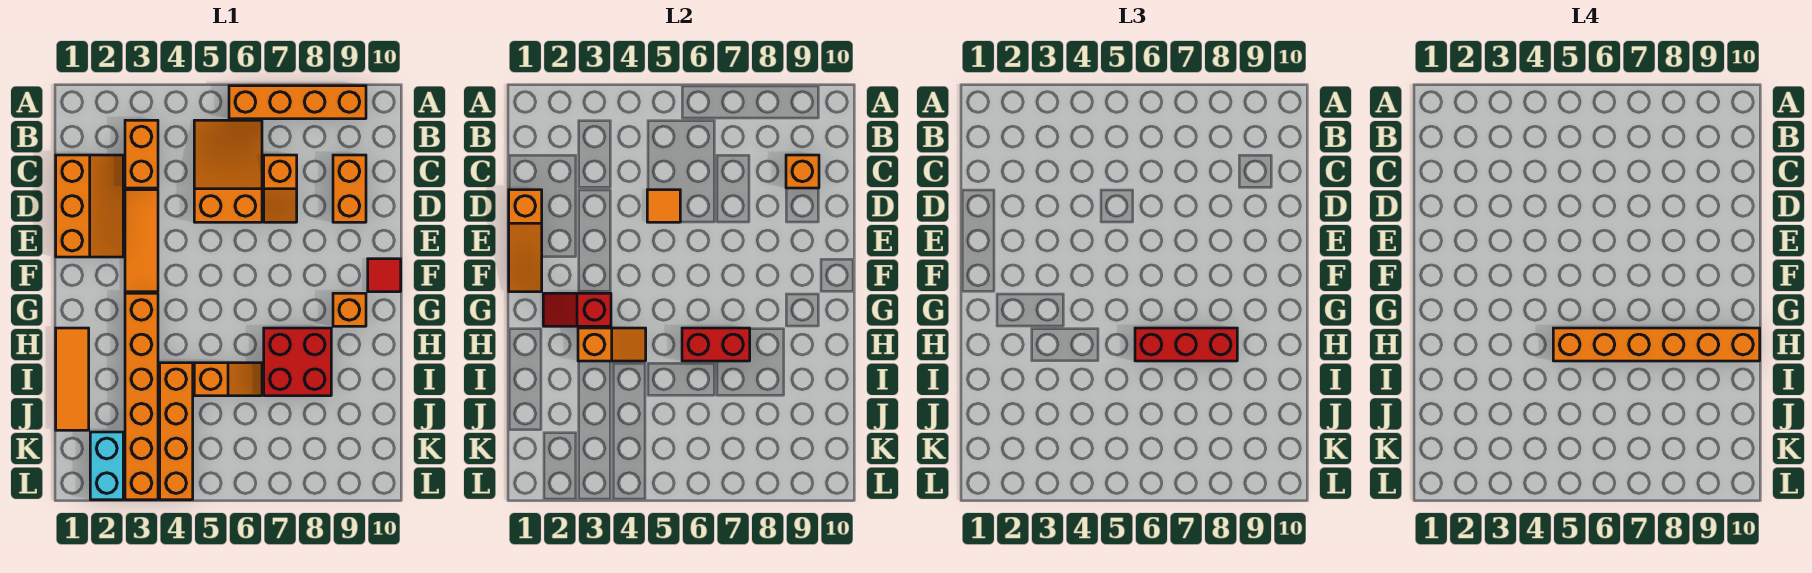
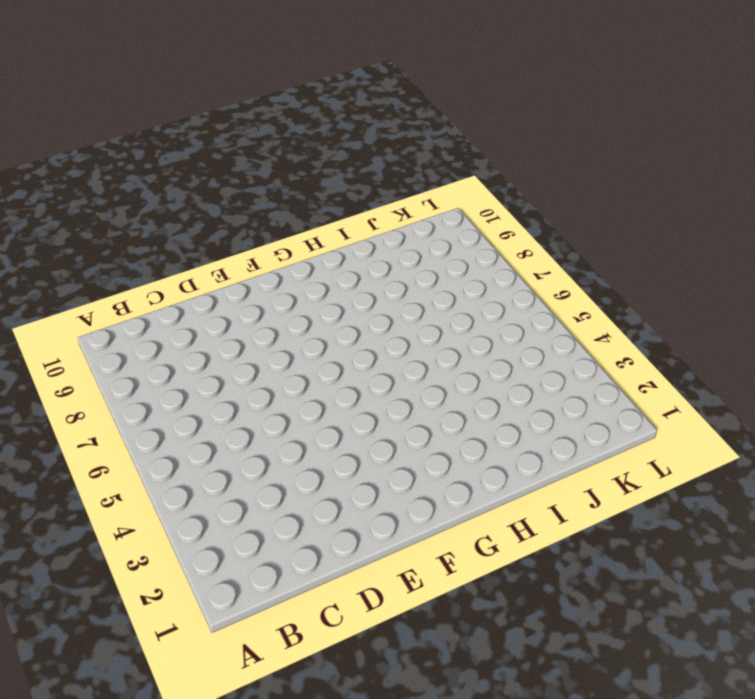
none -> orange brick A6:A9 level 1
none -> orange brick B3:C3 level 1
none -> orange slope B5:D6 level 1 top D

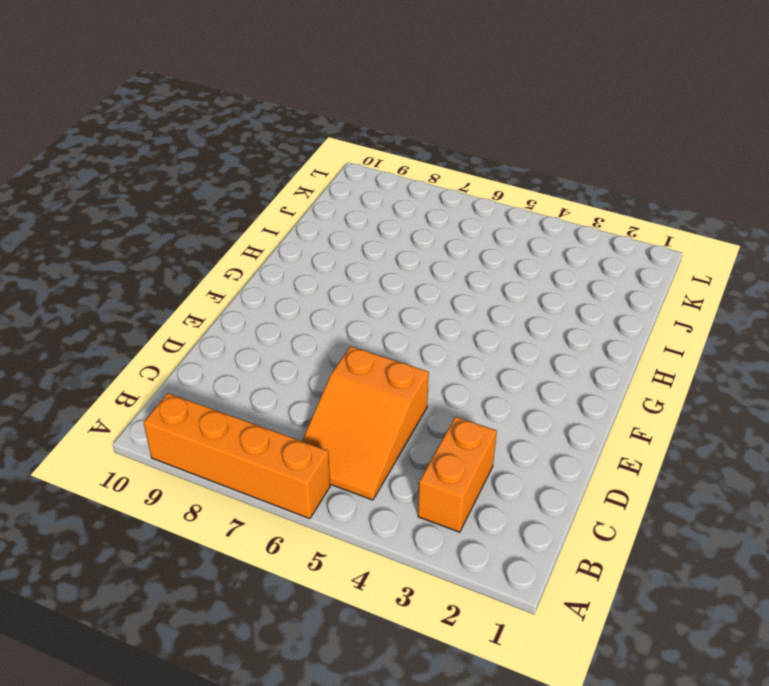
none -> orange slope C1:E2 level 1 top 1
none -> orange slope C7:D7 level 1 top C
none -> orange brick C9:D9 level 1

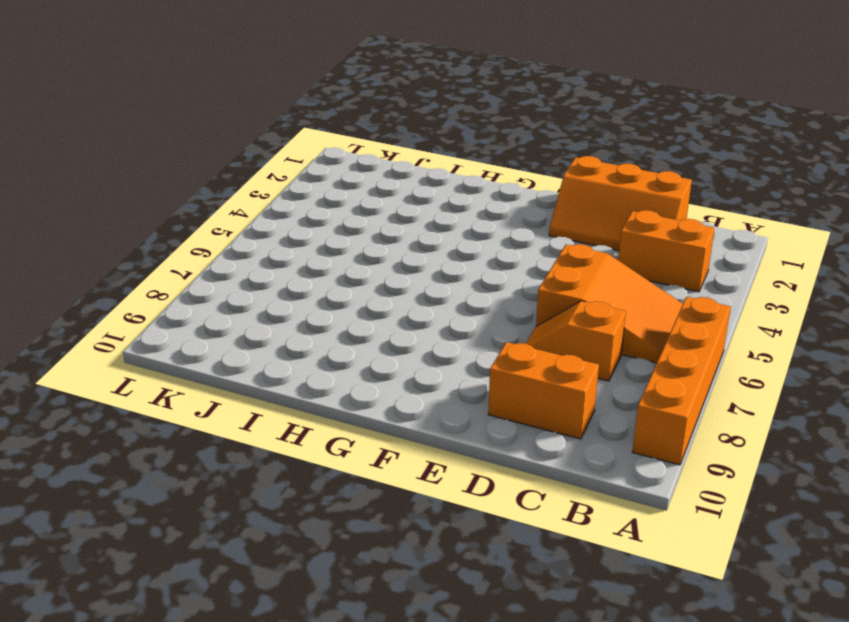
none -> orange tile D3:F3 level 1
none -> red tile F10 level 1
none -> orange brick G3:L3 level 1

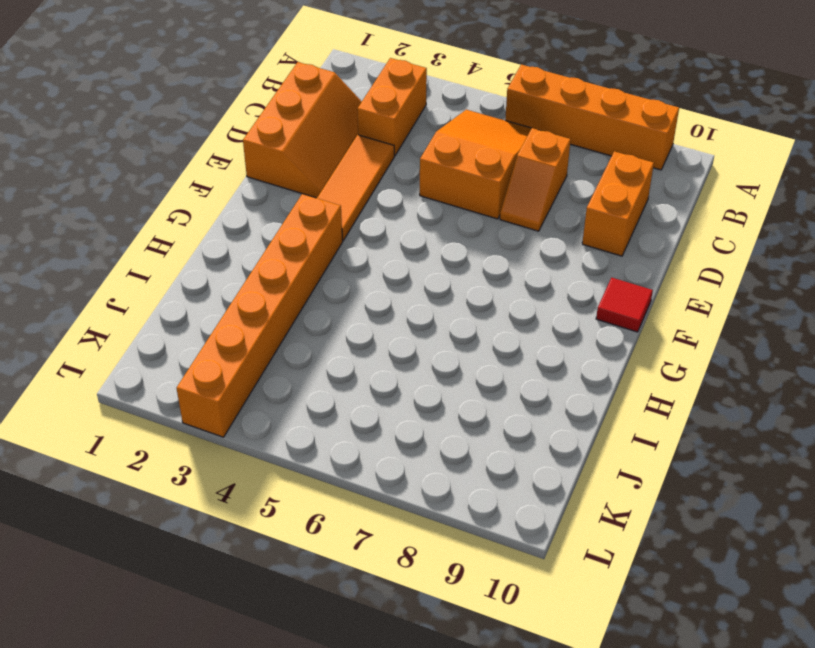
none -> orange brick G9 level 1
none -> orange tile H1:J1 level 1
none -> red brick H7:I8 level 1

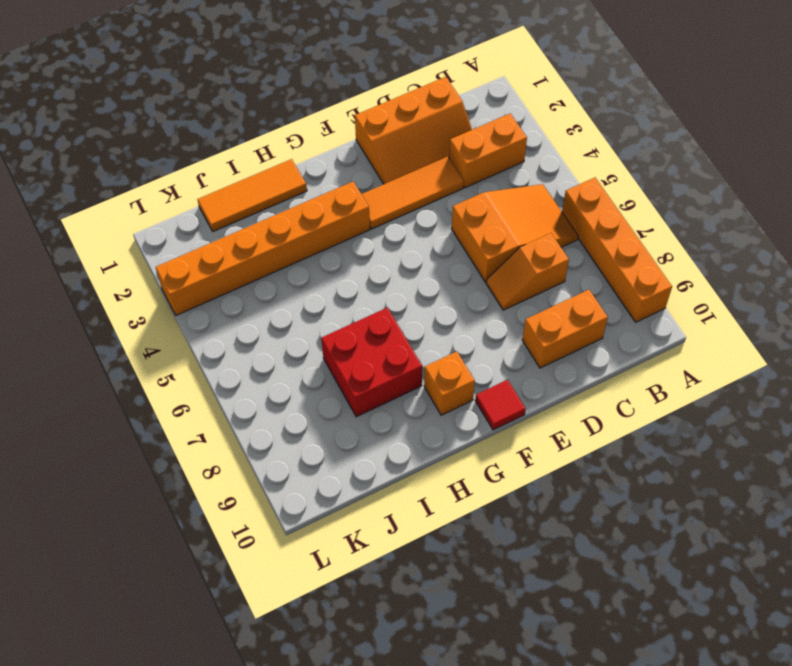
none -> orange brick I4:L4 level 1
none -> orange slope I5:I6 level 1 top 5
none -> cyan brick K2:L2 level 1

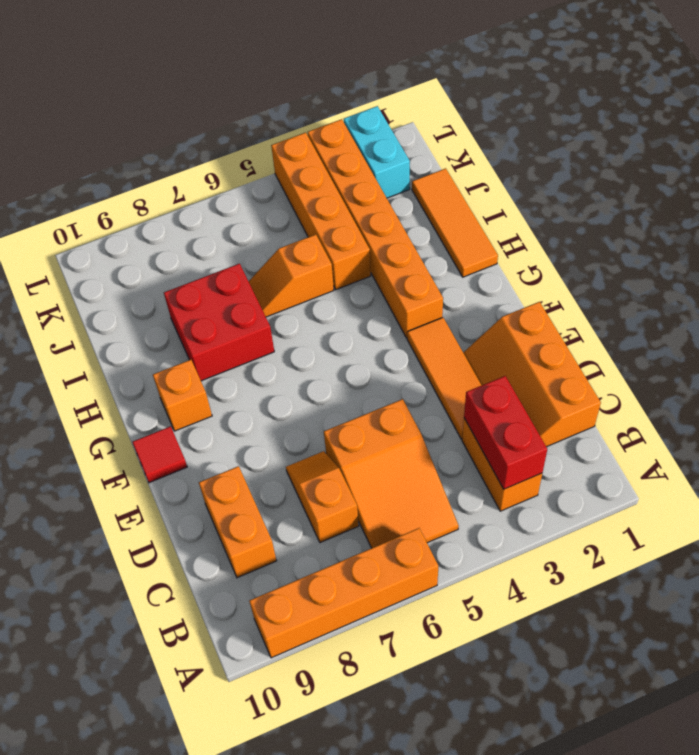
red brick B3:C3 level 2 -> red brick H6:H7 level 2
none -> orange brick C9 level 2
none -> orange slope D1:F1 level 2 top D
none -> orange tile D5 level 2

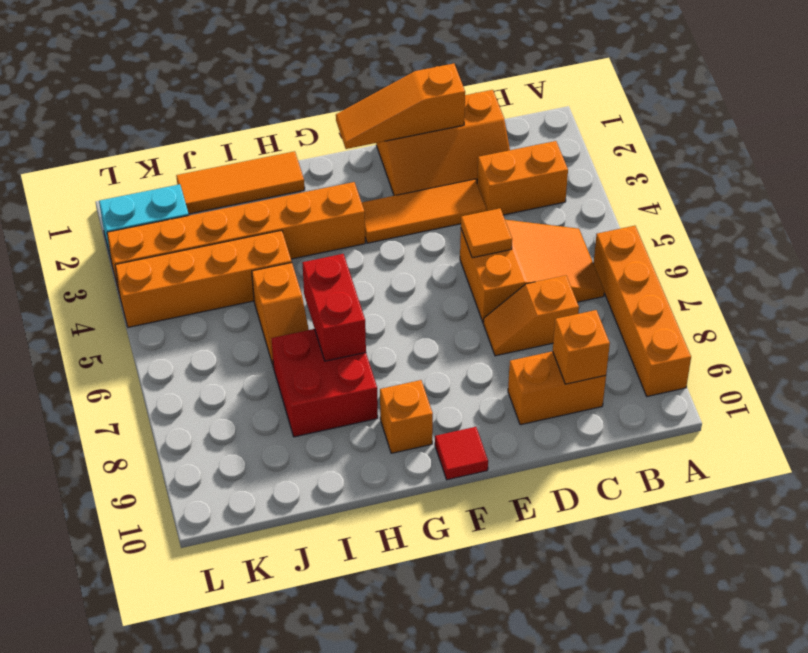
none -> red slope G2:G3 level 2 top 3
none -> orange slope H3:H4 level 2 top 3
none -> red brick H6:H8 level 3

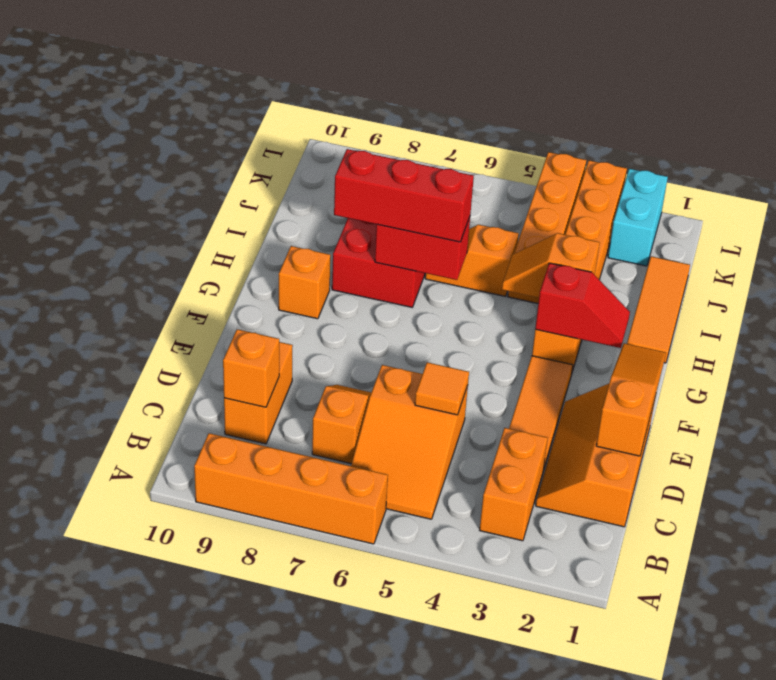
none -> red tile F10 level 1
none -> orange brick H5:H10 level 4

